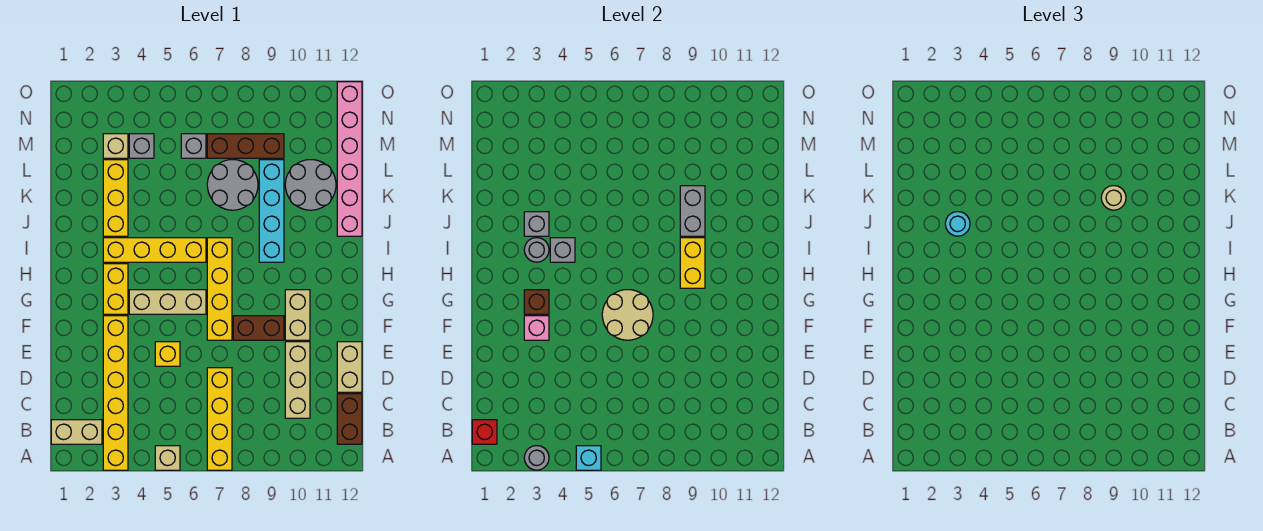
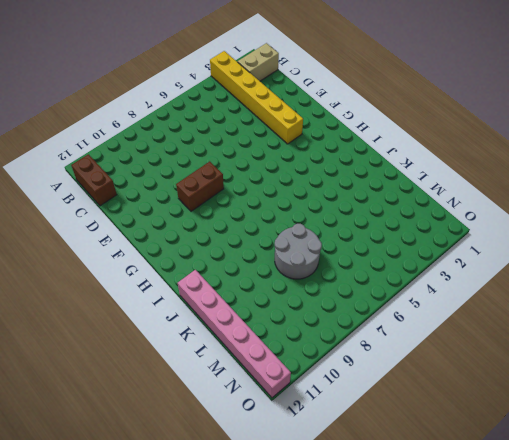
none -> tan brick A5 level 1
none -> yellow brick A7:D7 level 1
none -> tan brick C10:E10 level 1
none -> tan brick D12:E12 level 1

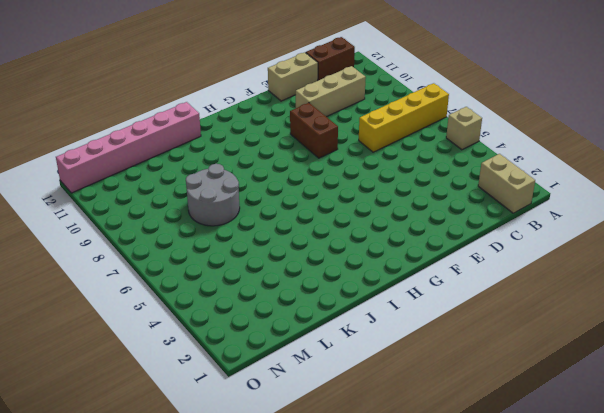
none -> yellow brick A3:F3 level 1
none -> yellow brick E5 level 1
none -> yellow brick F7:I7 level 1
none -> tan brick F10:G10 level 1

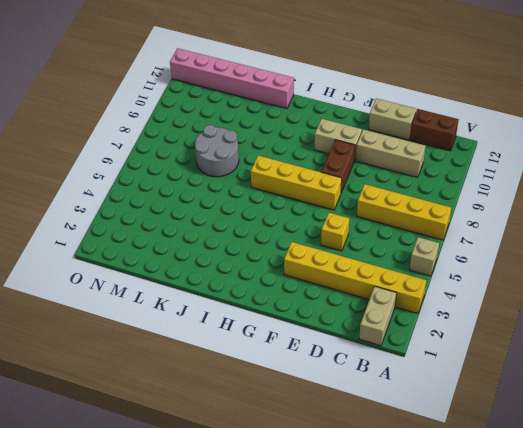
none -> yellow brick G3:H3 level 1
none -> tan brick G4:G6 level 1
none -> yellow brick I3:I6 level 1
none -> cyan brick I9:L9 level 1

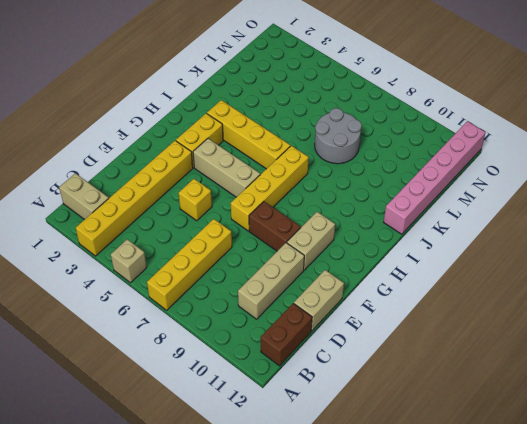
none -> cyan brick I9:L9 level 1
none -> yellow brick J3:L3 level 1
none -> grey round brick K10:L11 level 1
none -> tan brick M3 level 1

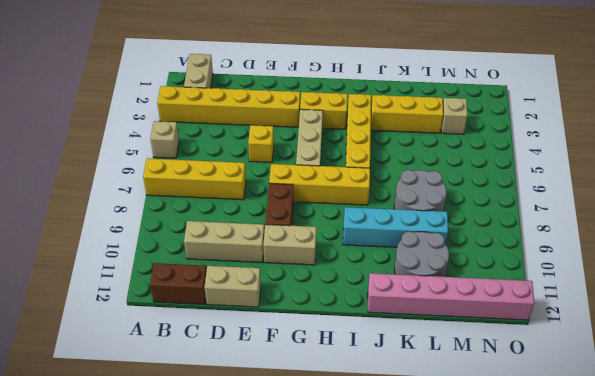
none -> grey brick M4 level 1
none -> grey brick M6 level 1
none -> brown brick M7:M9 level 1
none -> grey round brick A3 level 2

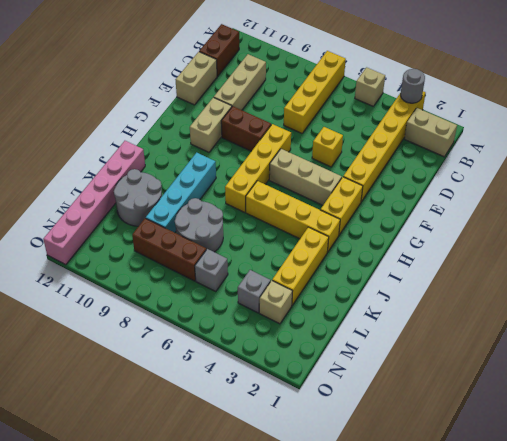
none -> cyan brick A5 level 2
none -> red brick B1 level 2
none -> pink brick F3 level 2
none -> tan round brick F6:G7 level 2

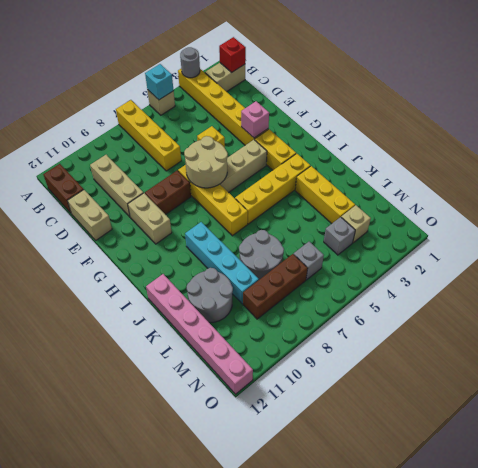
none -> brown brick G3 level 2
none -> yellow brick H9:I9 level 2
none -> grey round brick I3 level 2
none -> grey brick I4 level 2

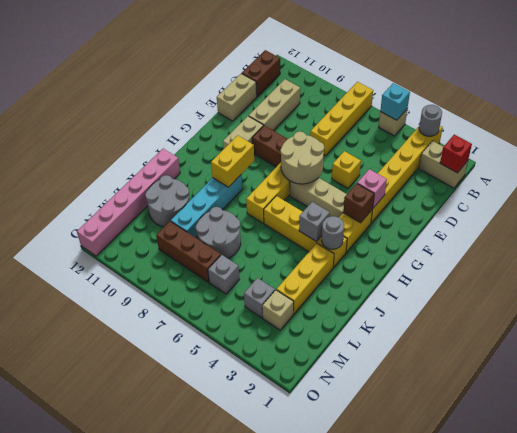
none -> grey brick J3 level 2
none -> grey brick J9:K9 level 2
none -> cyan round brick J3 level 3
none -> tan round brick K9 level 3

